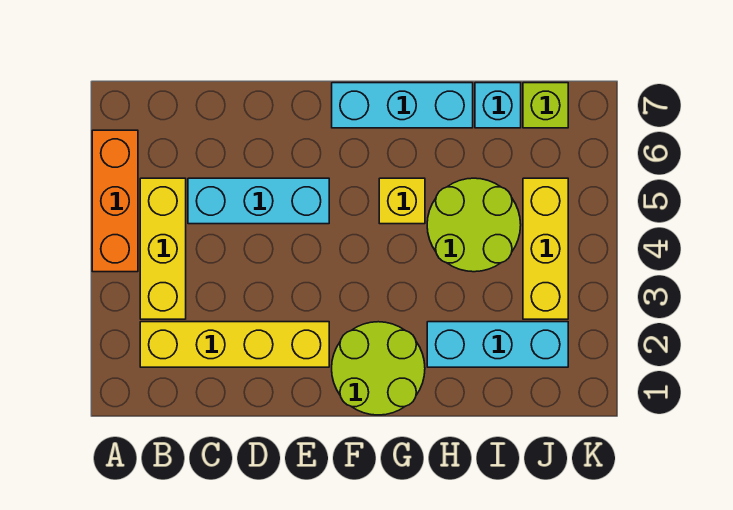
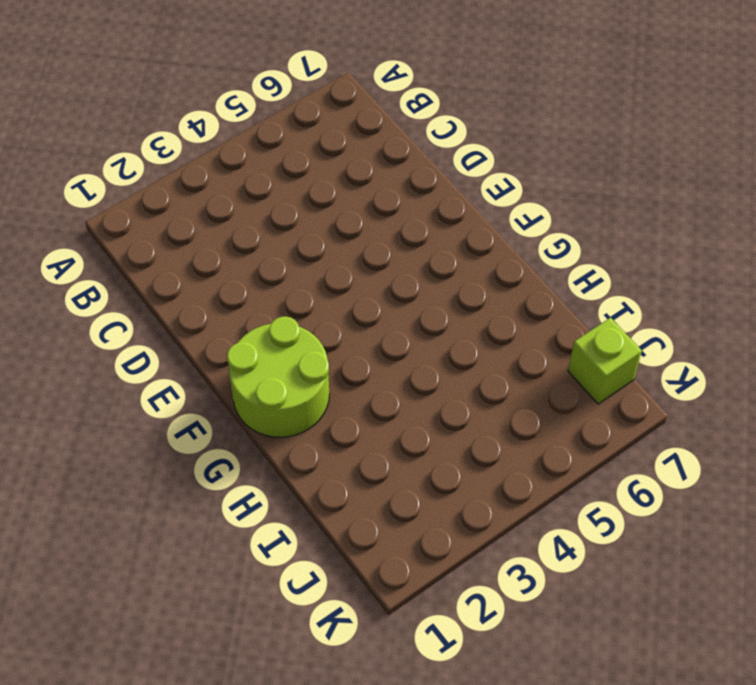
none -> orange brick A4:A6 level 1
none -> yellow brick B2:E2 level 1
none -> yellow brick B3:B5 level 1

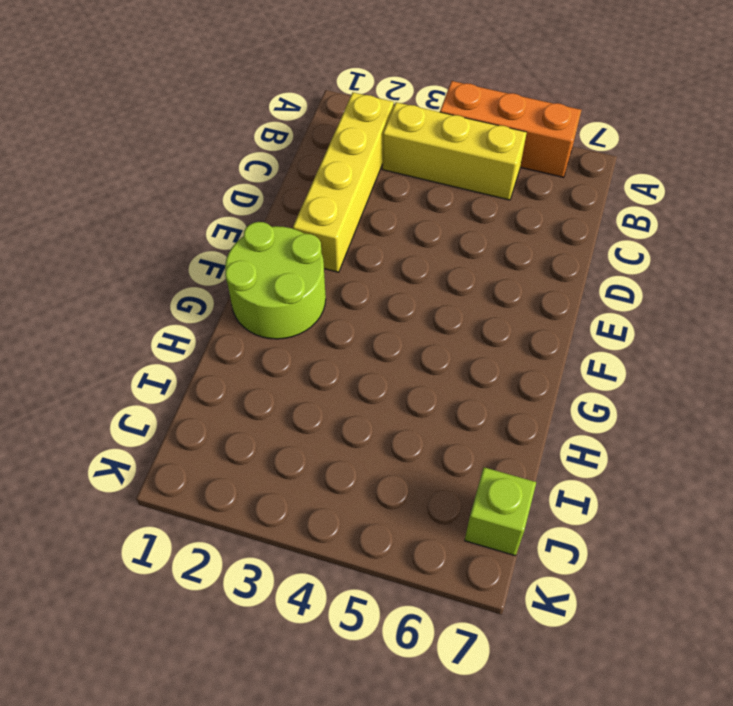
none -> cyan brick C5:E5 level 1
none -> cyan brick F7:H7 level 1
none -> yellow brick G5 level 1

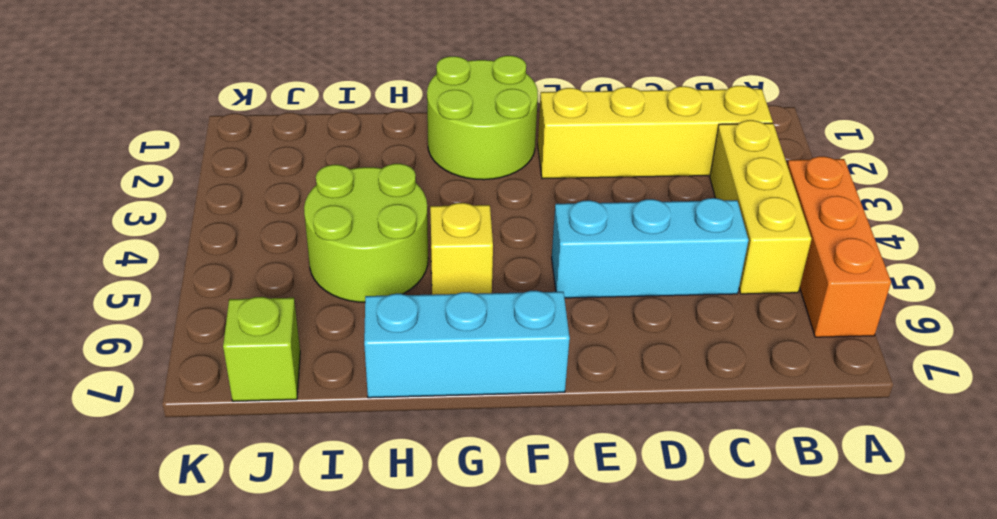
none -> cyan brick H2:J2 level 1
none -> cyan brick I7 level 1
none -> yellow brick J3:J5 level 1

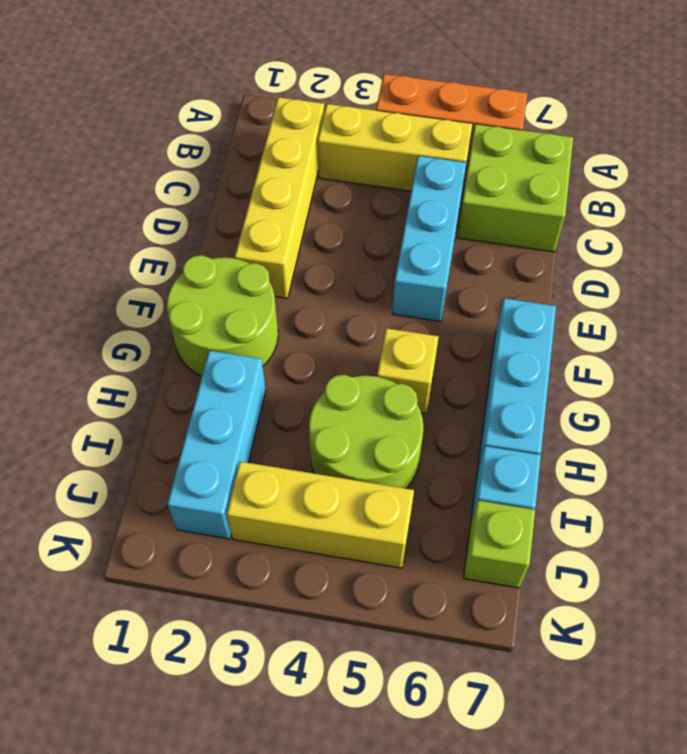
lime brick B6:C7 level 1 -> none

